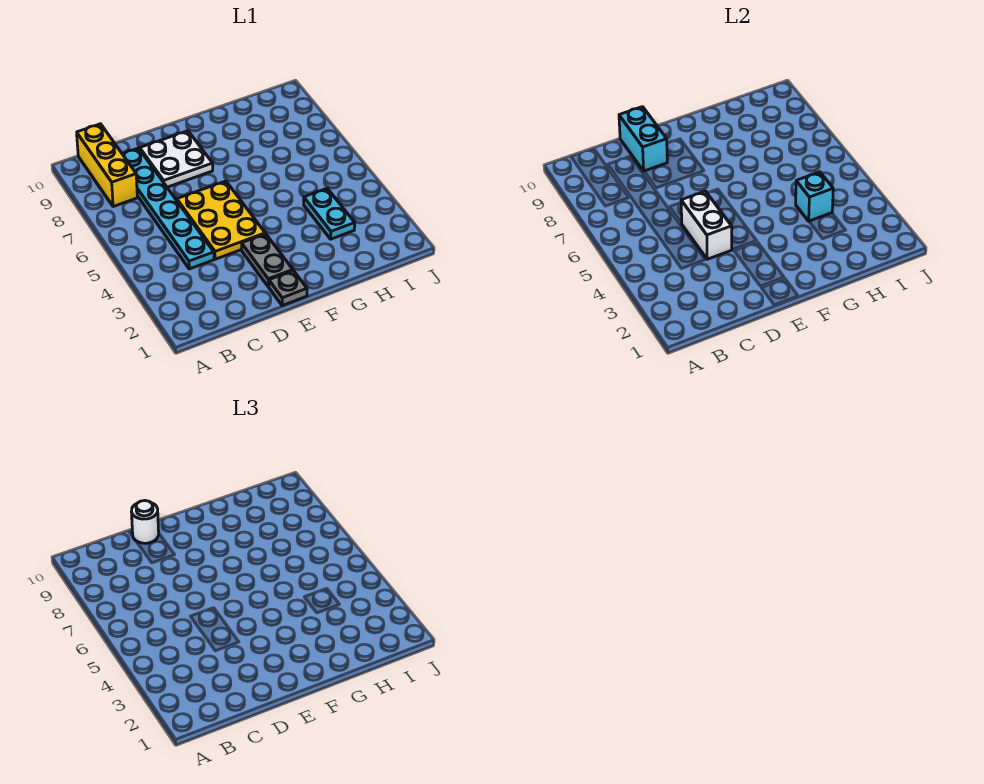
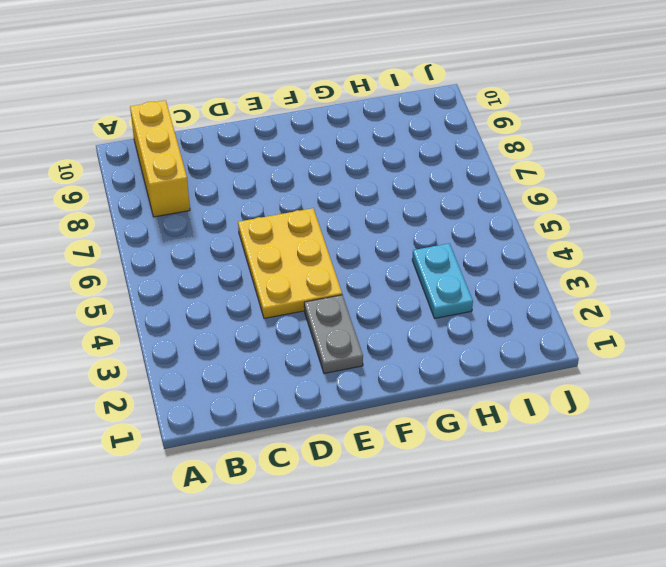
none -> cyan plate C4:C9 level 1
none -> white plate D8:E9 level 1

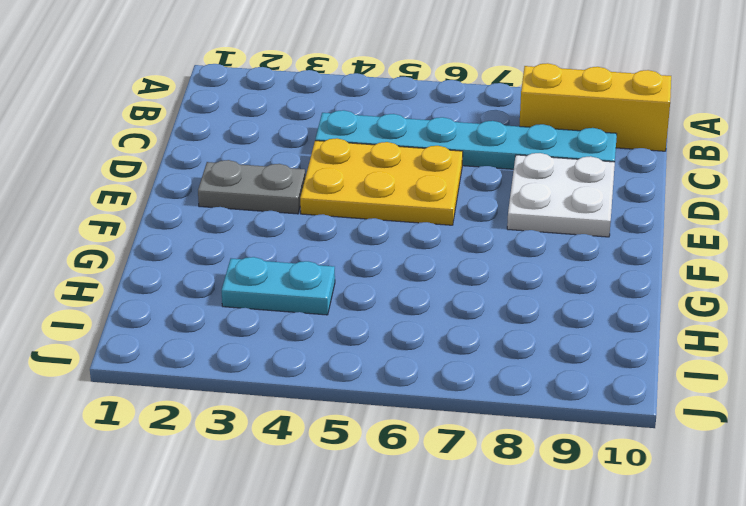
none -> grey plate E1 level 1
none -> white brick D4:D5 level 2

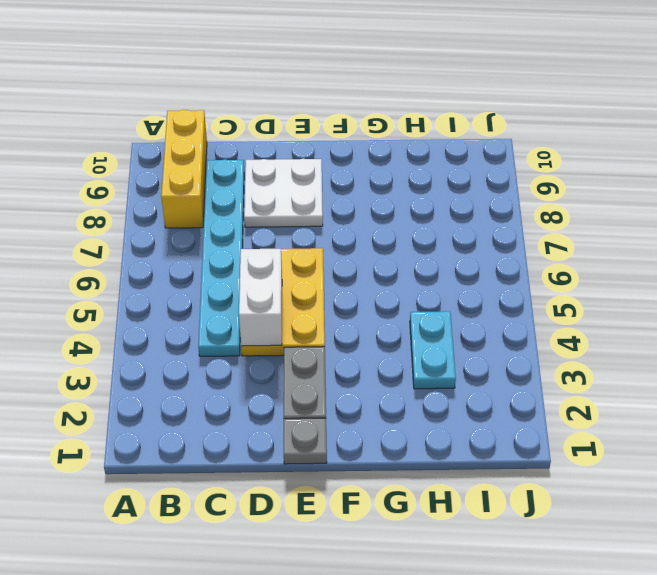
none -> cyan brick D9:D10 level 2
none -> cyan brick H4 level 2

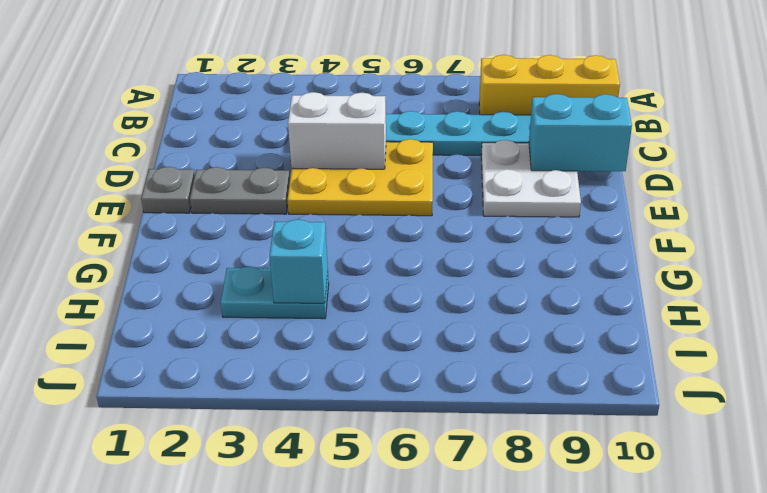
none -> white round brick D10 level 3

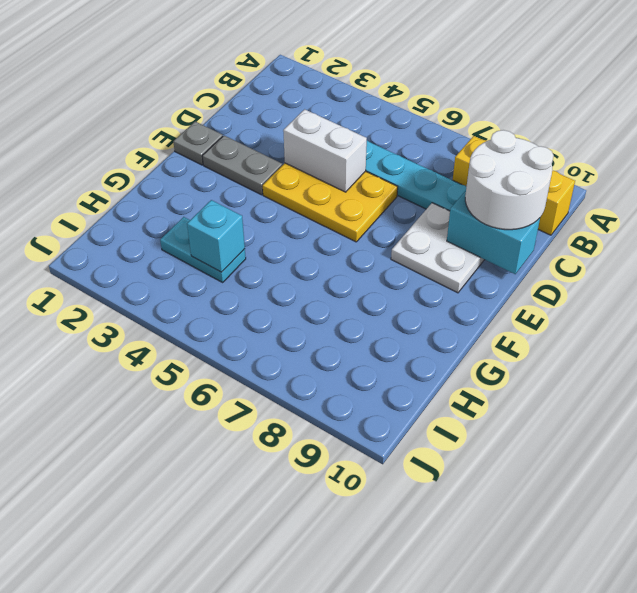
white round brick C9:D10 level 3 -> white round brick D10 level 3

